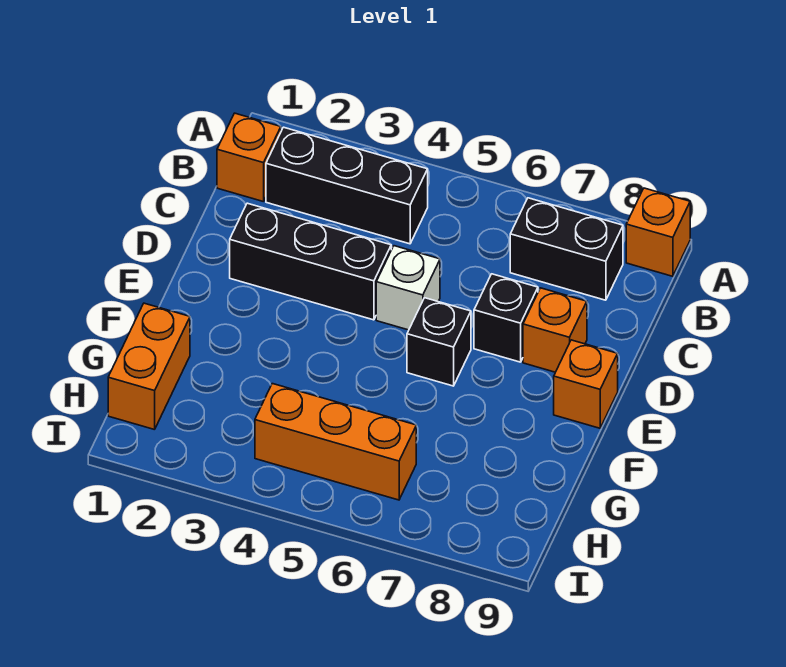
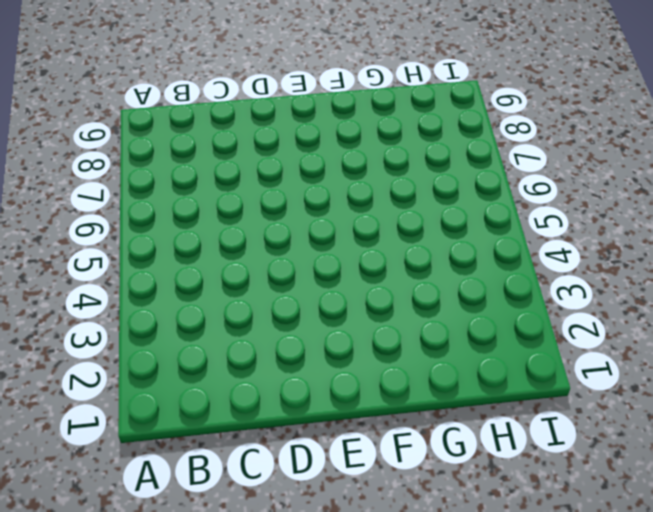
none -> orange brick A9 level 1
none -> orange brick B1 level 1
none -> black brick B2:B4 level 1

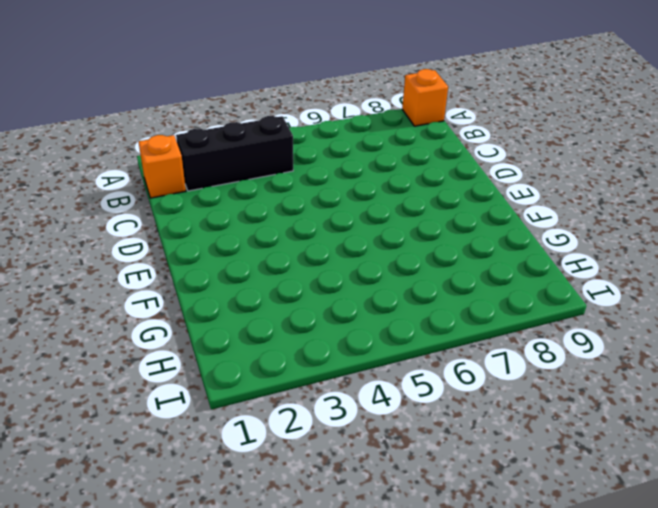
none -> black brick B7:B8 level 1
none -> black brick D2:D4 level 1
none -> white brick D5 level 1

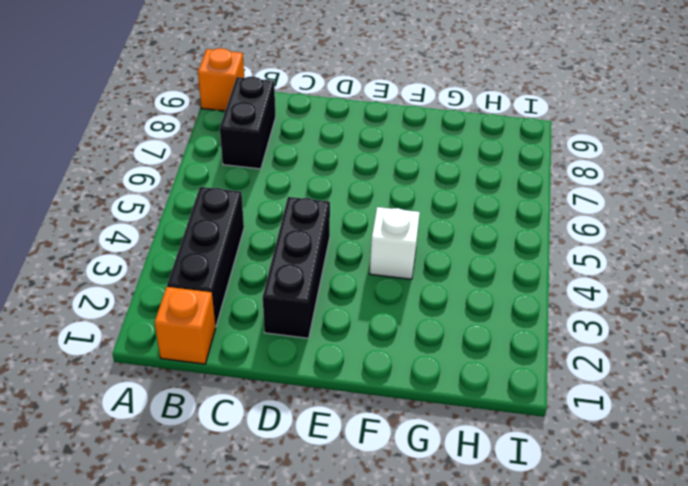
white brick F4 level 1 -> white brick D5 level 1
none -> black brick D7 level 1
none -> orange brick D8 level 1
none -> black brick E6 level 1

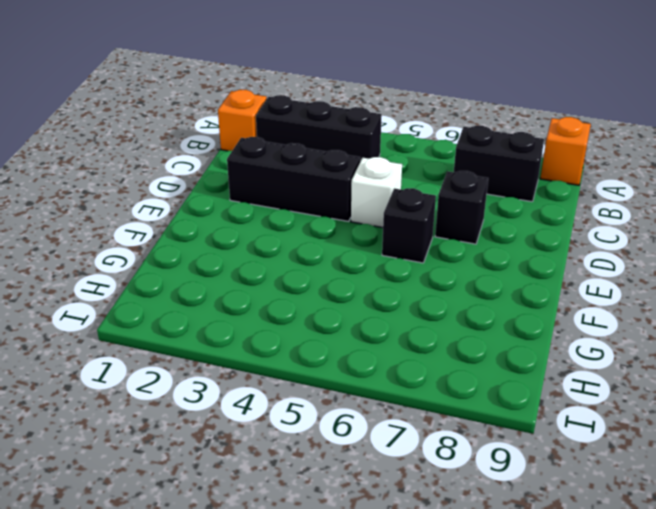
none -> orange brick D8 level 1
none -> orange brick E9 level 1
none -> orange brick G1:H1 level 1

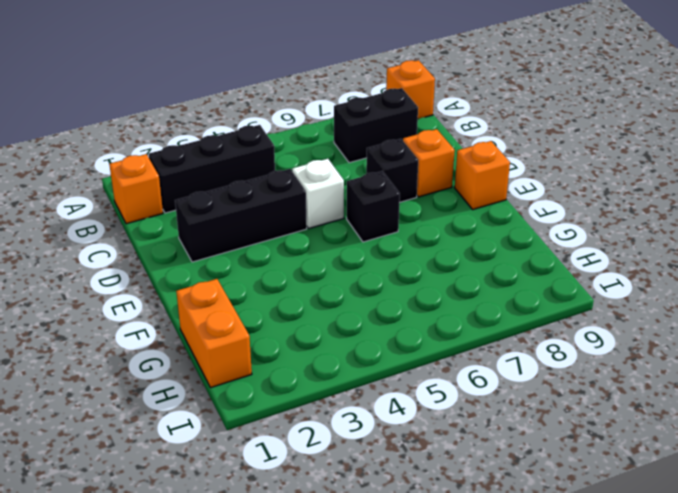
none -> orange brick H4:H6 level 1

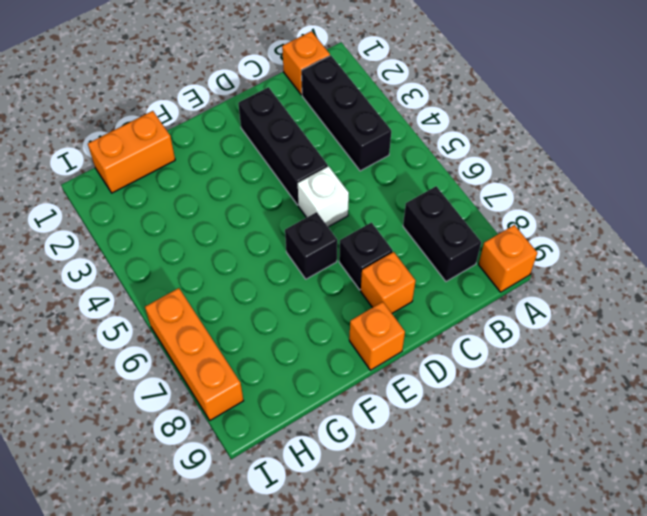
orange brick I6:I8 level 1 -> orange brick H4:H6 level 1

